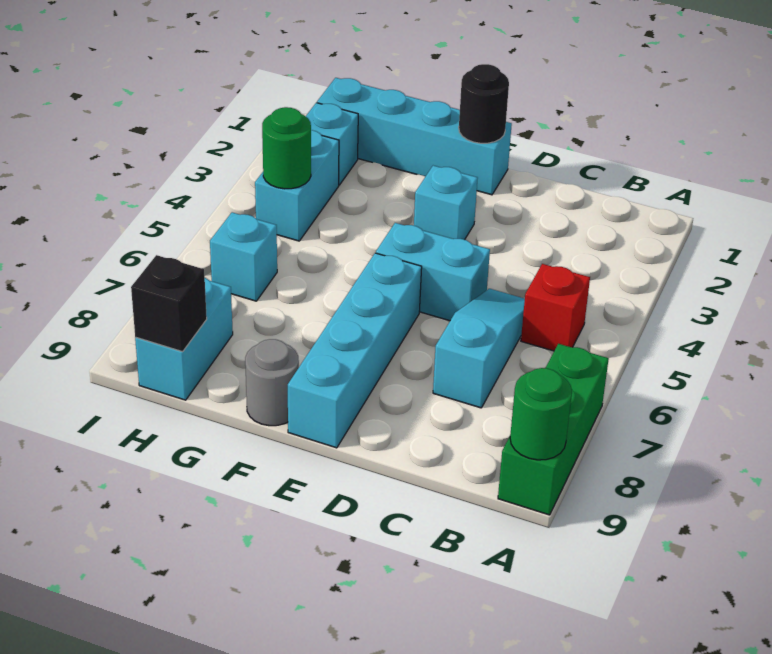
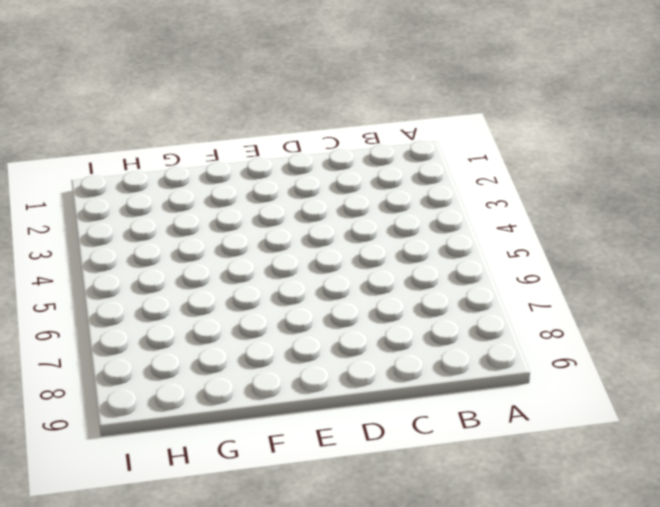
none -> green brick A7:A9 level 1
none -> red brick B5 level 1
none -> cyan slope C5:C7 level 1 top 7

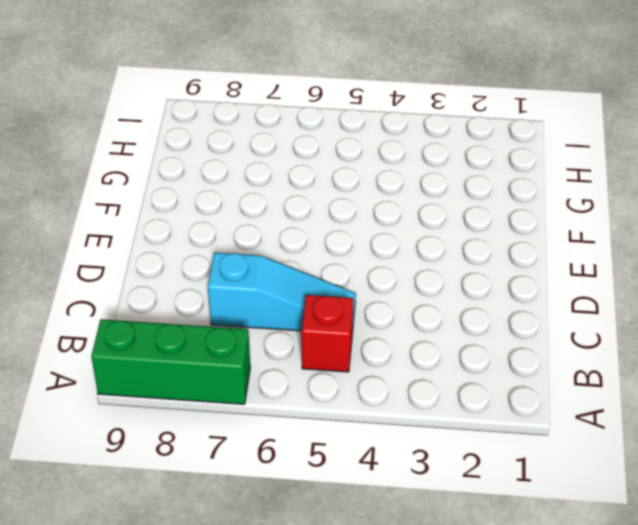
none -> cyan brick D5:E5 level 1
none -> cyan brick E1:H1 level 1
none -> cyan brick E3 level 1

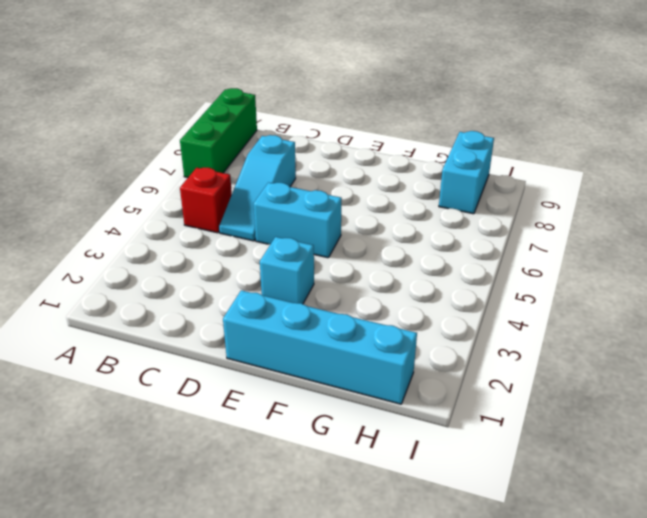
none -> cyan brick E6:E9 level 1
none -> grey round brick F9 level 1
none -> cyan brick H2 level 1

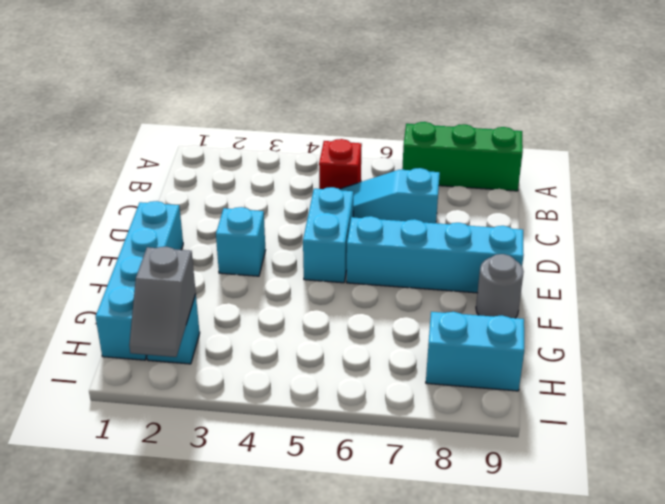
grey slope H2:I2 level 2 top H -> none
none -> cyan brick H3:H4 level 1
none -> cyan brick H6 level 1
none -> green round brick A9 level 2

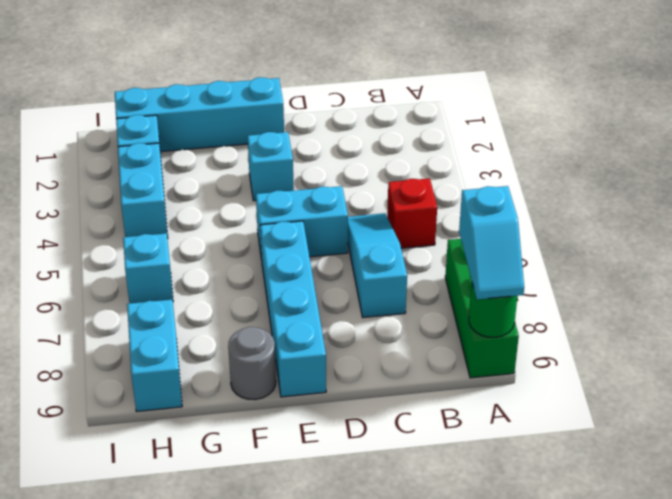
cyan slope A8:A9 level 3 top 8 -> none
none -> black round brick E1 level 2
none -> green round brick H4 level 2
none -> black brick H9 level 2

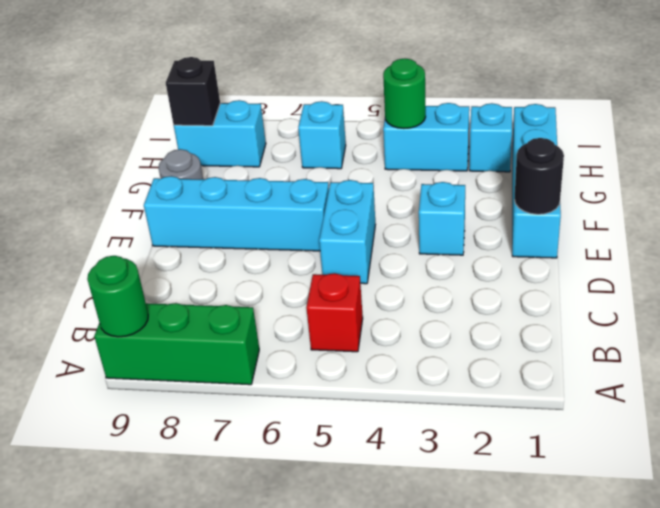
none -> cyan slope C5:C7 level 1 top 7

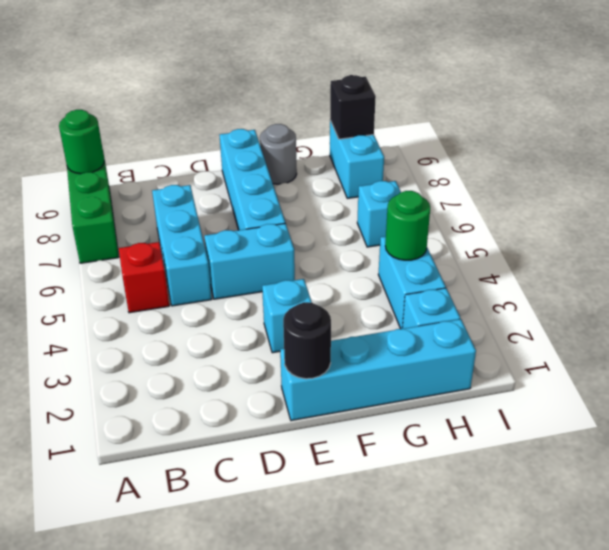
cyan brick C5:C7 level 1 -> cyan slope C5:C7 level 1 top 7

